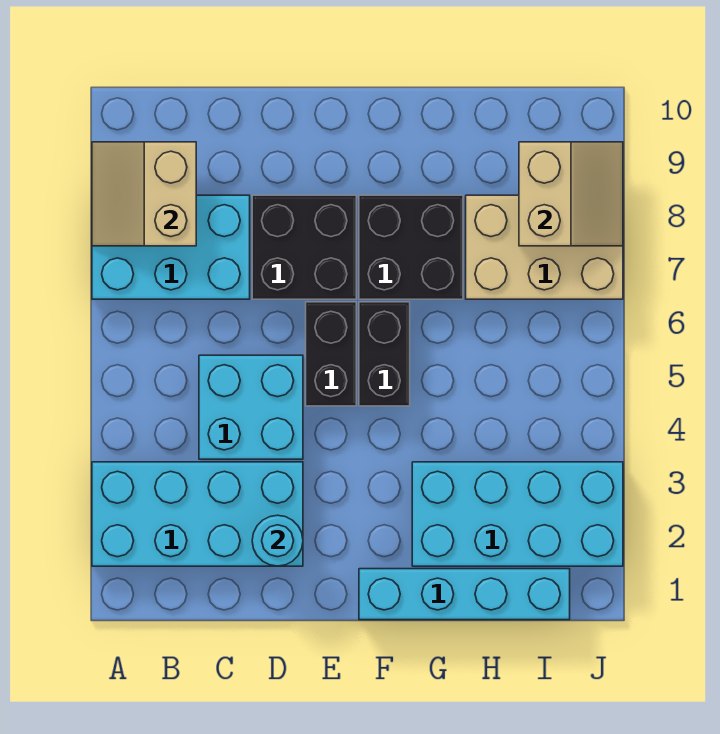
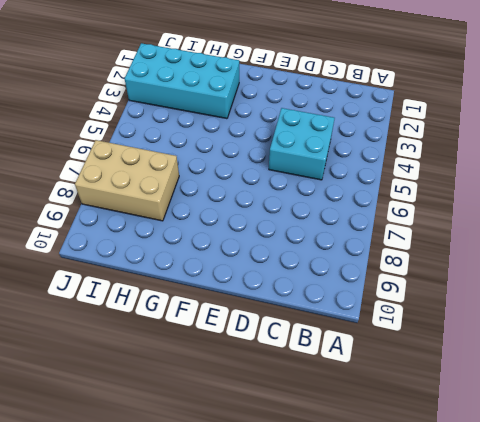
none -> cyan brick A2:D3 level 1
none -> cyan brick A7:C8 level 1
none -> black brick D7:E8 level 1

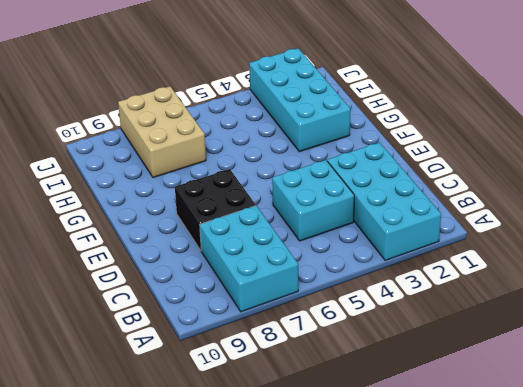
none -> black brick E5:E6 level 1
none -> cyan brick F1:I1 level 1
none -> black brick F5:F6 level 1

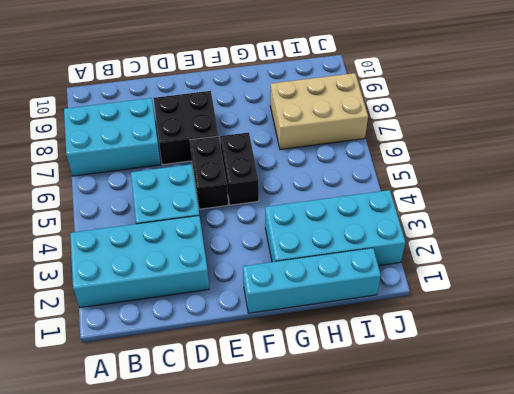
none -> black brick F7:G8 level 1
none -> tan slope A8:B9 level 2 top B
none -> cyan round brick D2 level 2

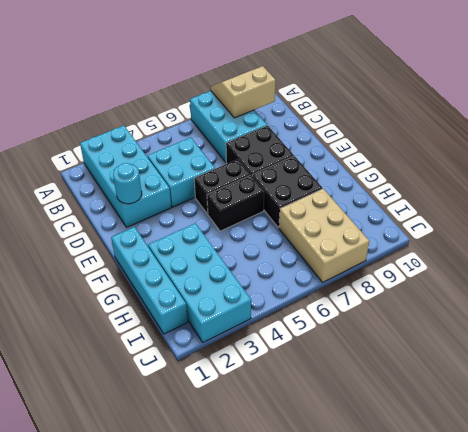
none -> tan slope I8:J9 level 2 top I

